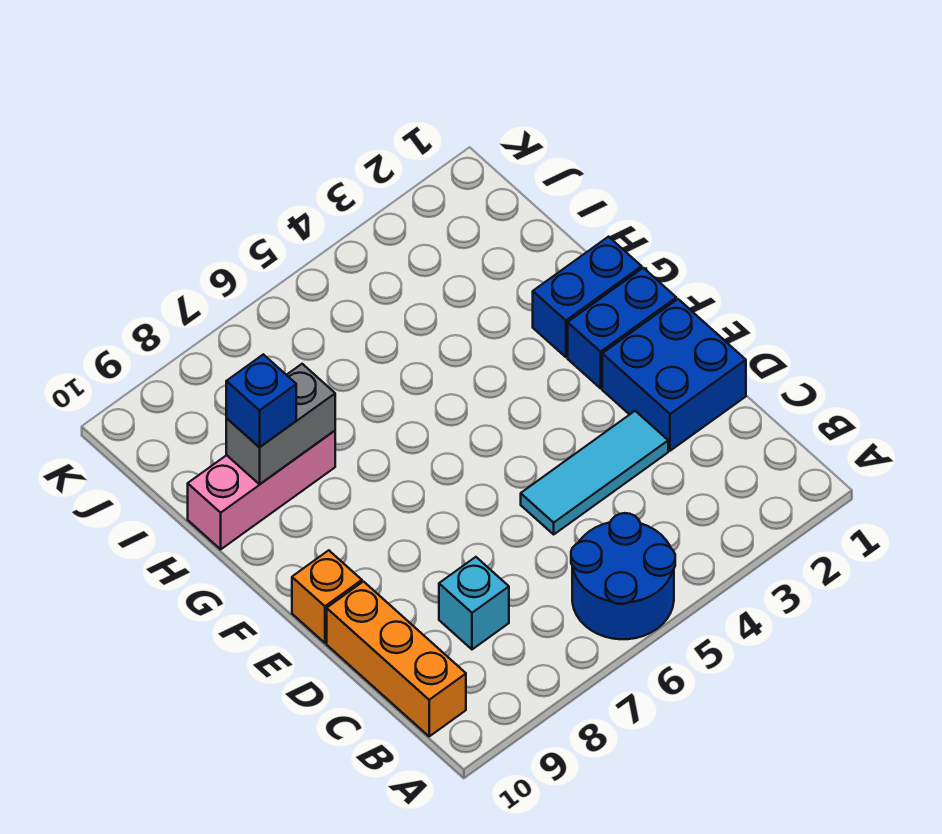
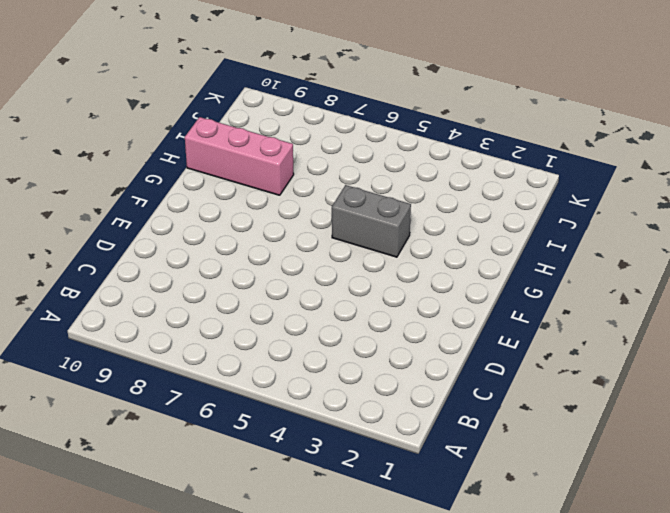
grey brick G4:G5 level 1 -> grey brick H8:H9 level 2
none -> blue round brick A5:B6 level 1
none -> orange brick B10:D10 level 1

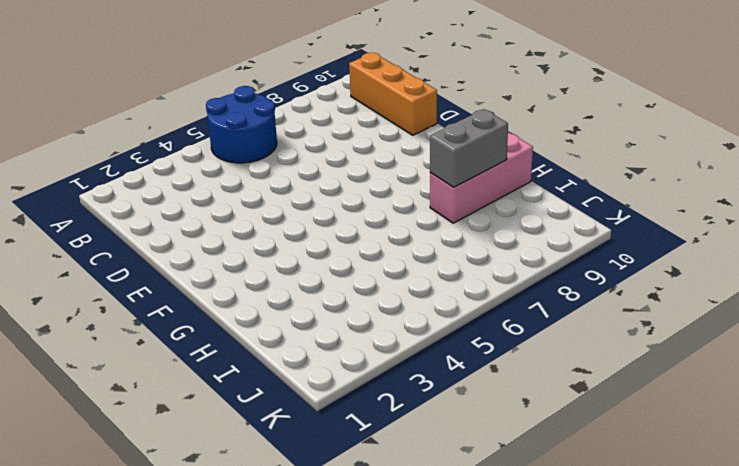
none -> cyan brick C8 level 1
none -> blue brick D1:E2 level 1

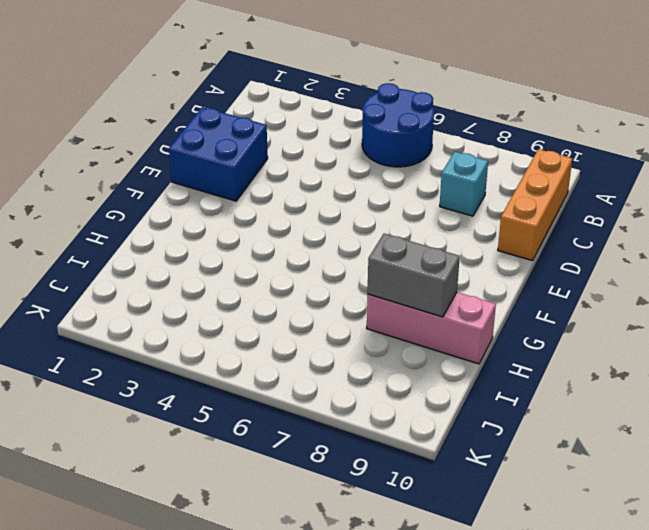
none -> cyan tile D3:D5 level 1
none -> orange brick E10 level 1

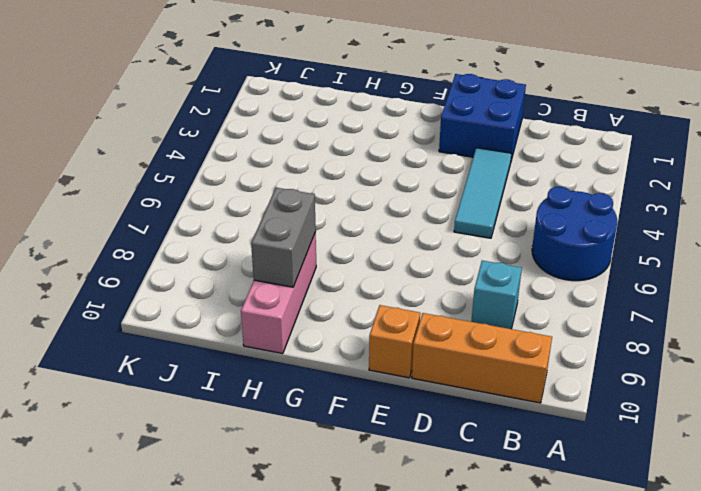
none -> blue brick F1:F2 level 1
none -> blue brick G1:G2 level 1

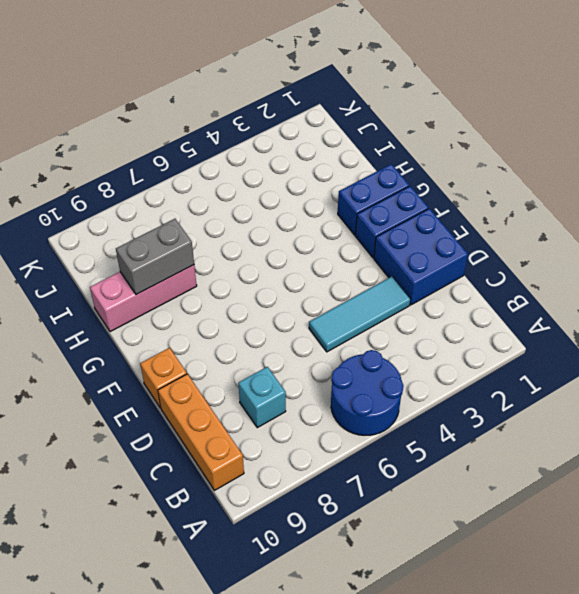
none -> blue brick H9 level 3

